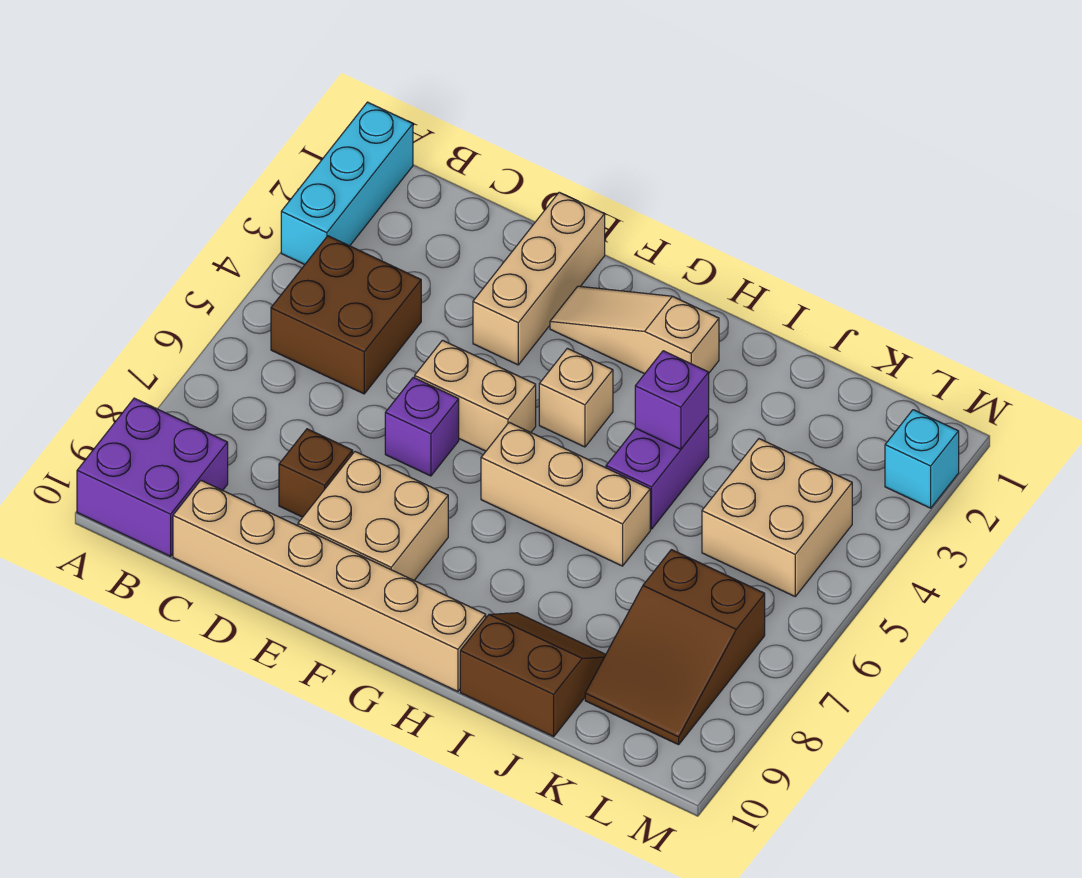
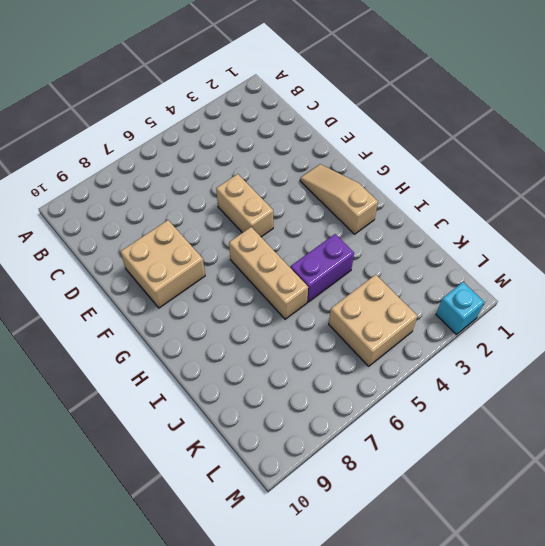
none -> cyan brick A1:A3 level 1
none -> purple brick A9:B10 level 1
none -> brown brick B4:C5 level 1

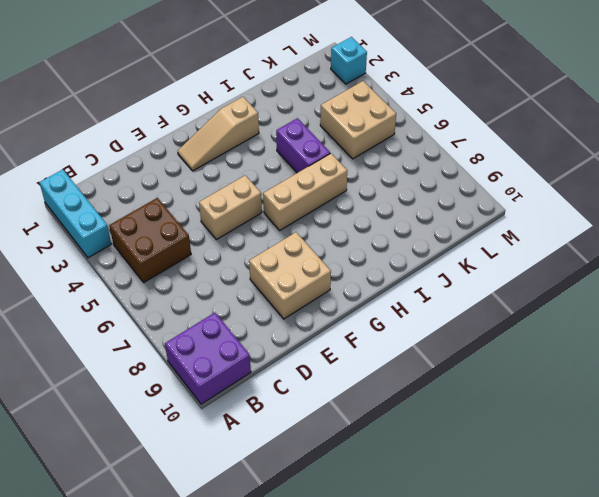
none -> tan brick C10:H10 level 1
none -> brown brick D8 level 1
none -> tan brick E1:E3 level 1

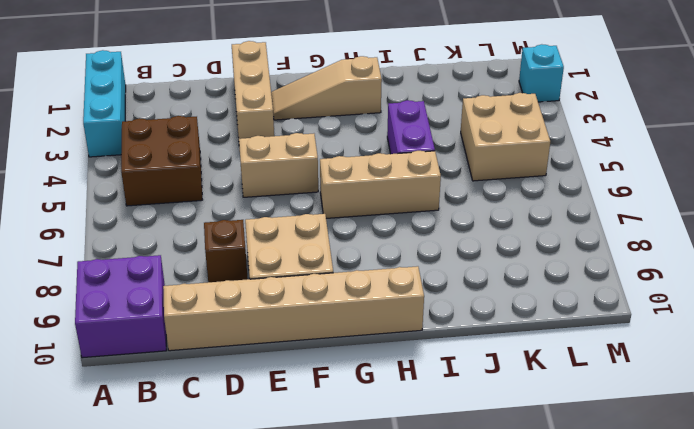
none -> purple brick E6 level 1
none -> tan brick G4 level 1
none -> brown slope I9:J10 level 1 top 10

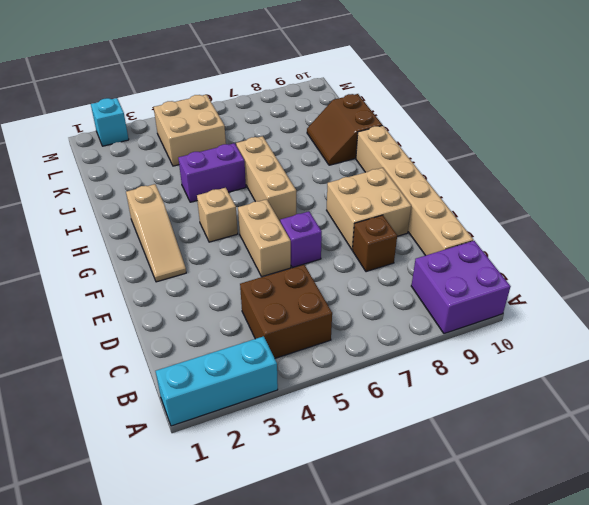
none -> tan brick E1:E3 level 1
none -> brown slope K7:L9 level 1 top 7
none -> purple brick I4 level 2

